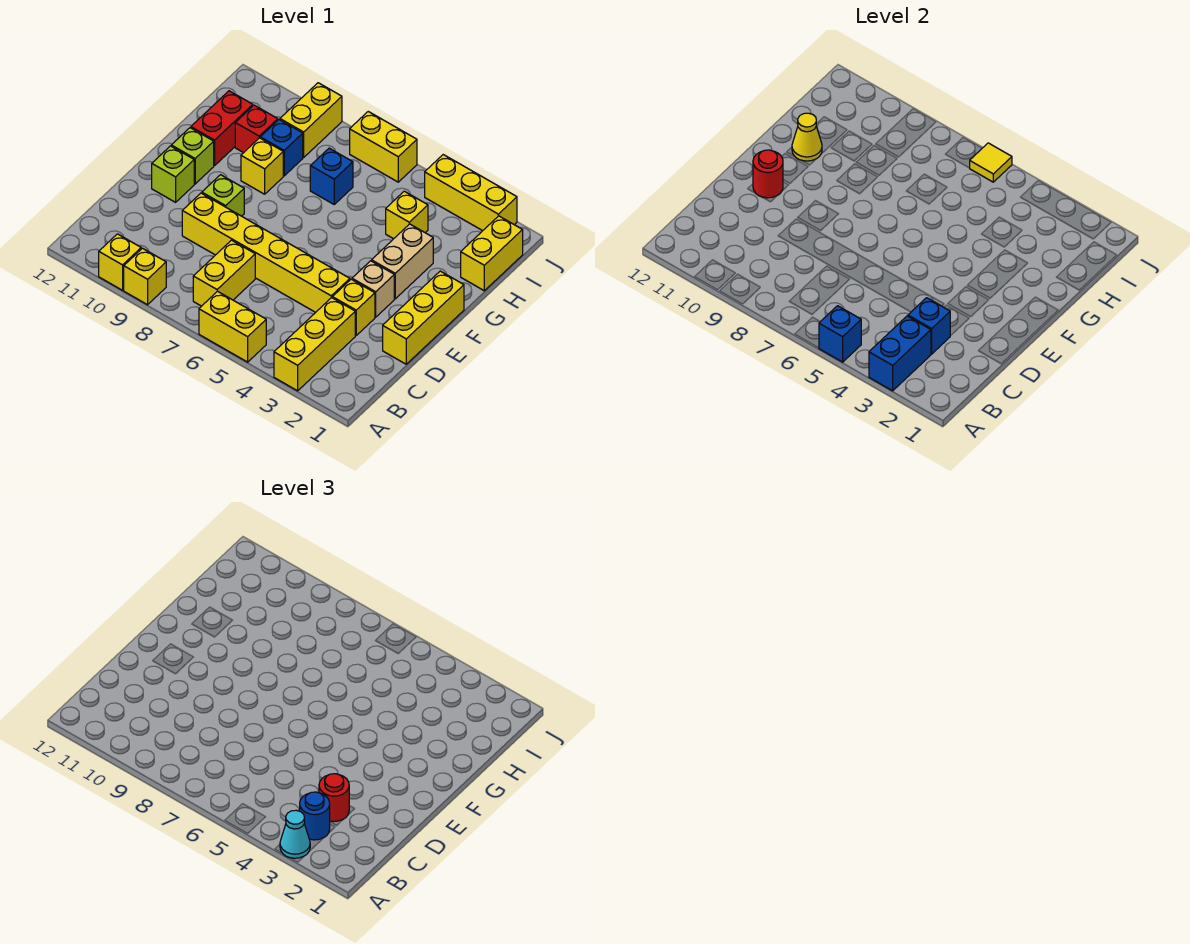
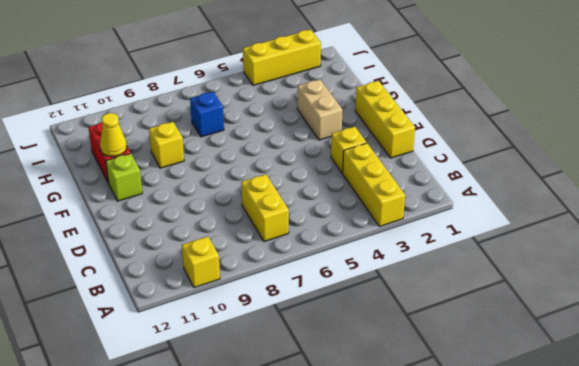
none -> yellow brick A5:A6 level 1
none -> yellow brick A9 level 1
none -> yellow brick D4:D9 level 1
none -> tan brick E3 level 1

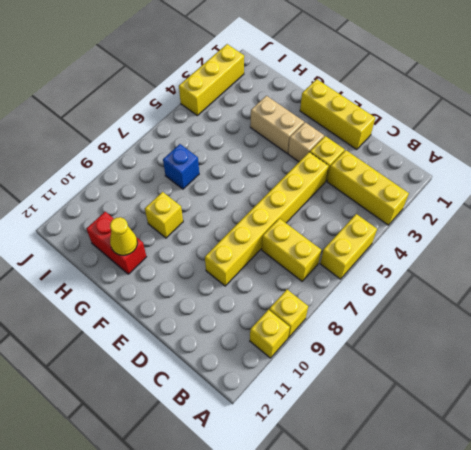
none -> lime brick E9 level 1
none -> lime brick E11 level 1
none -> lime brick F11 level 1
none -> yellow brick H1:I1 level 1

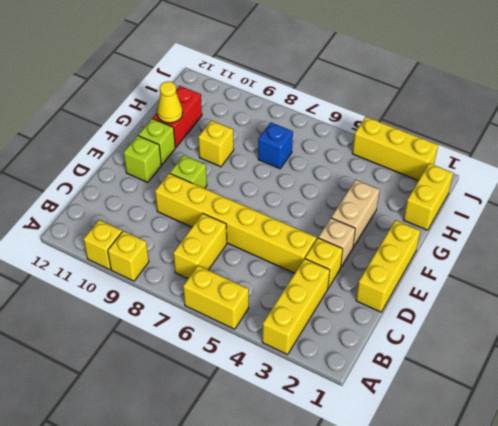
none -> yellow brick H4 level 1
none -> blue brick H9 level 1
none -> red brick H10 level 1
none -> yellow brick I9:J9 level 1

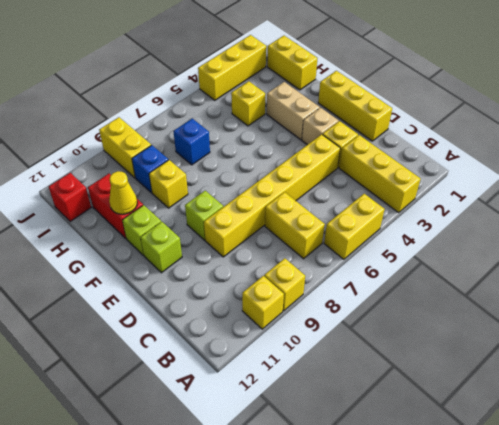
red brick I12 level 1 -> red brick H10 level 1
none -> yellow brick J6:J7 level 1
none -> blue brick A3:B3 level 2
none -> blue brick A5 level 2
none -> blue brick C3 level 2

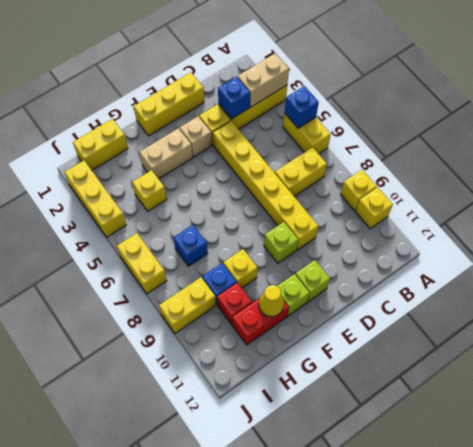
tan brick A3:B3 level 2 -> blue brick A3:B3 level 2
none -> red round brick E11 level 2
none -> yellow tile J6 level 2
none -> cyan cone A3 level 3
none -> blue round brick B3 level 3

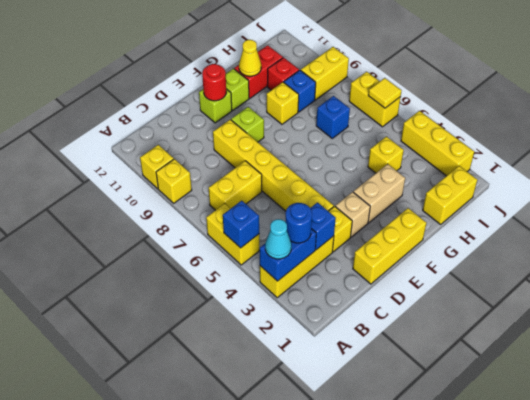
none -> red round brick C3 level 3

